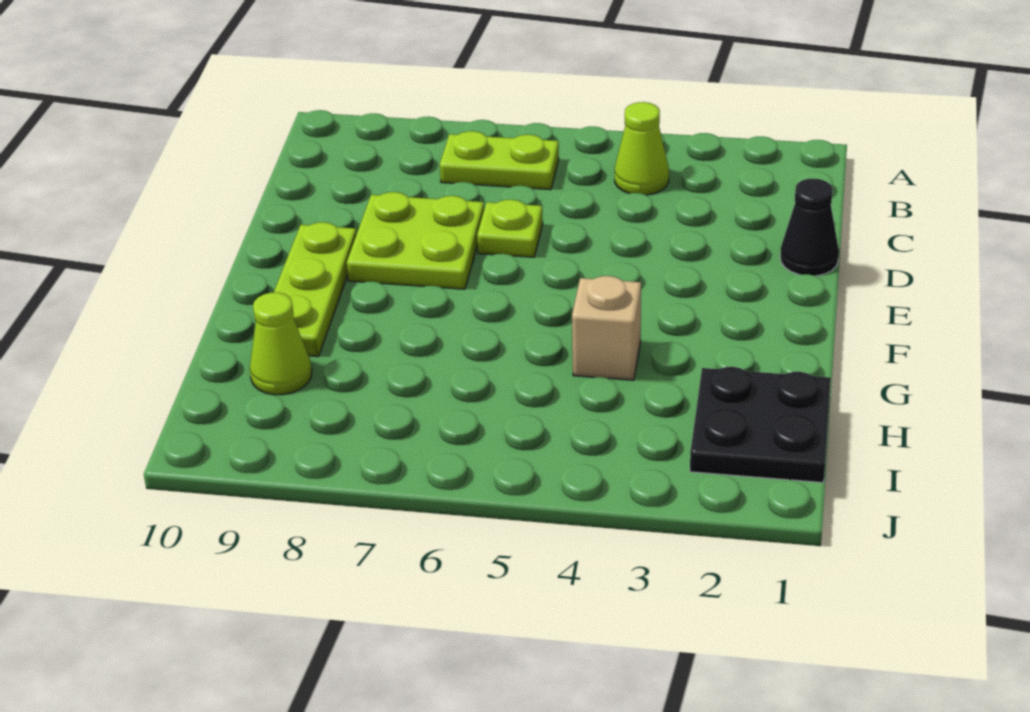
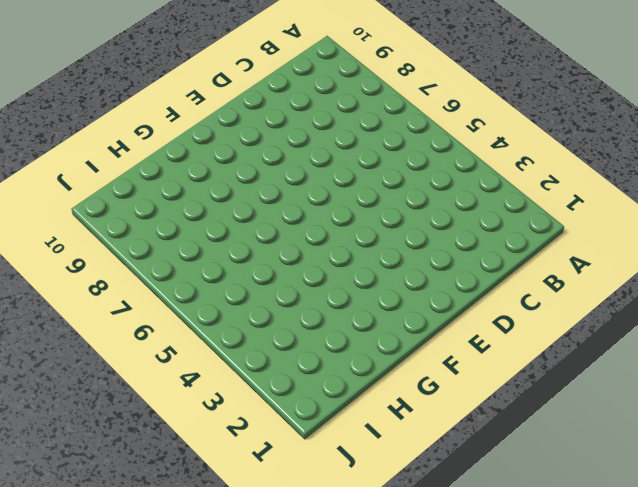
none -> lime cone B4 level 1
none -> lime plate B6:B7 level 1

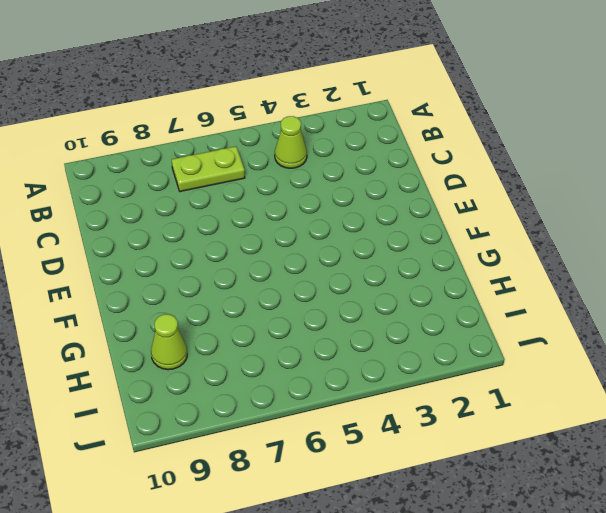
none -> black cone D1 level 1
none -> lime plate D6 level 1

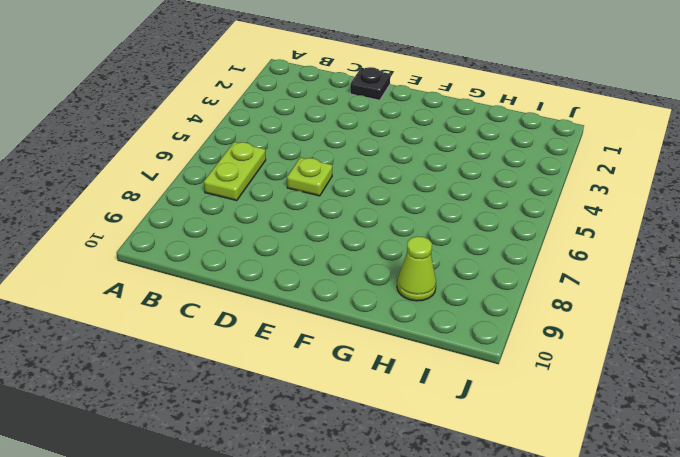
black plate D1 level 1 -> black cone D1 level 1
none -> lime cone B4 level 1
none -> lime plate D7:E8 level 1

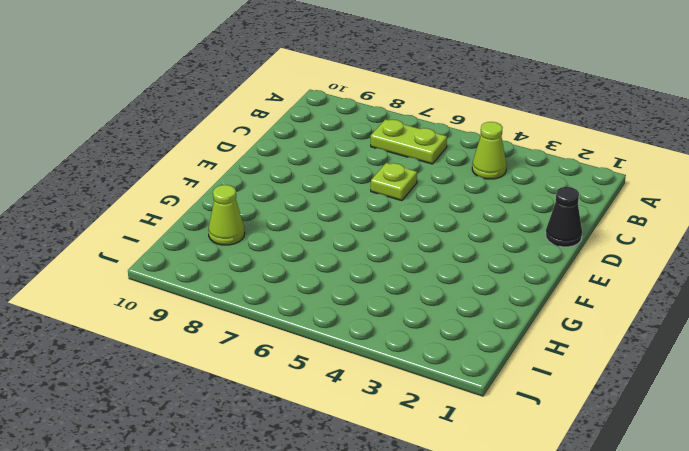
none -> lime plate D7:E8 level 1
none -> lime plate E9:G9 level 1

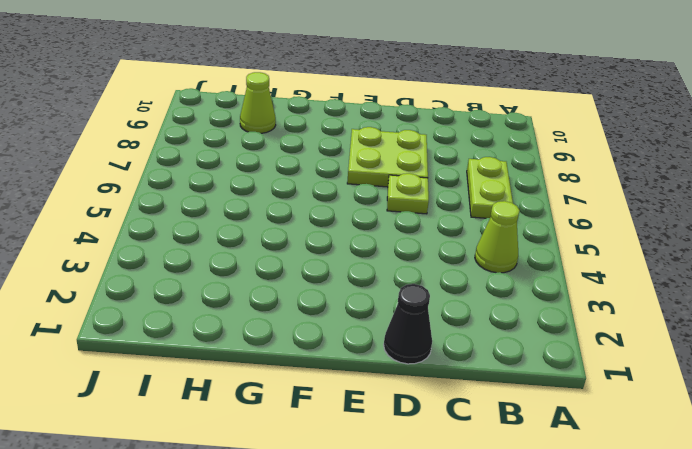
none -> lime plate E9:G9 level 1
none -> tan brick G4 level 1

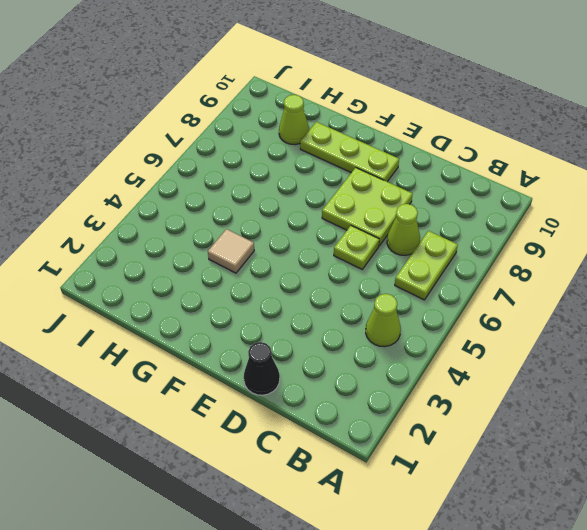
lime cone C7 level 1 -> none
tan tile G4 level 1 -> tan brick G4 level 1
none -> black plate H1:I2 level 1

